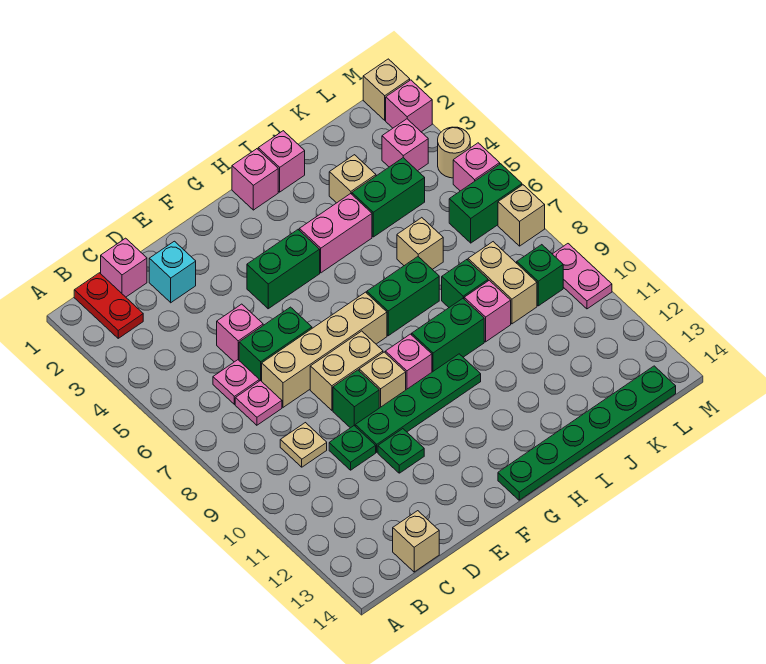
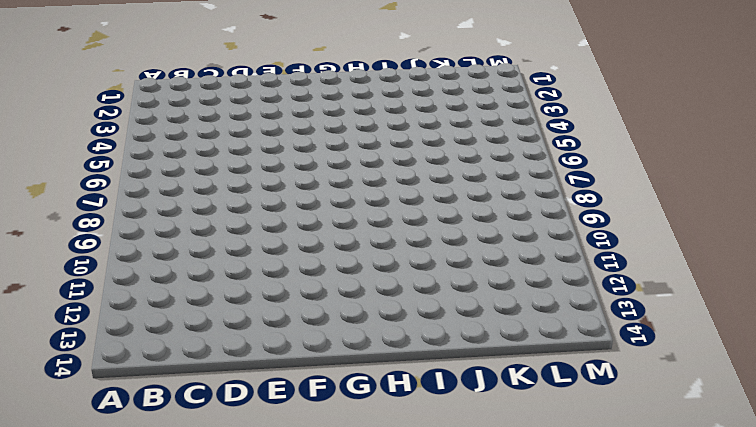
none -> red plate B1:B2 level 1
none -> pink brick C1 level 1
none -> pink plate C6 level 1
none -> pink plate C7 level 1

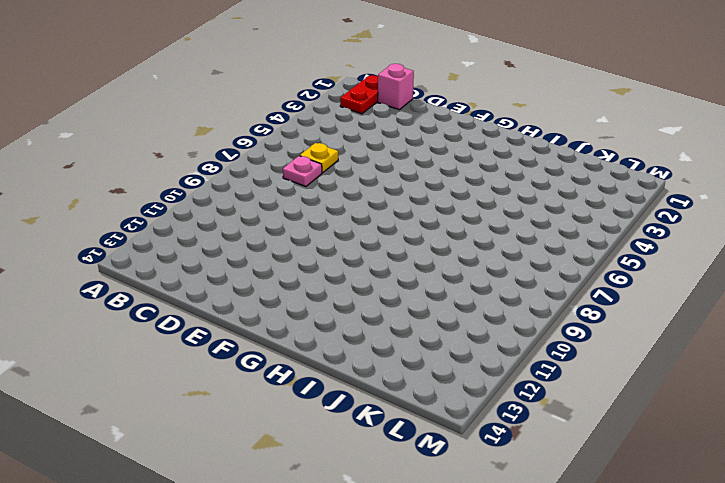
yellow plate C6 level 1 -> pink plate C6 level 1
none -> tan plate C9 level 1
none -> tan brick C14 level 1
none -> cyan brick D2 level 1
none -> pink brick D5 level 1

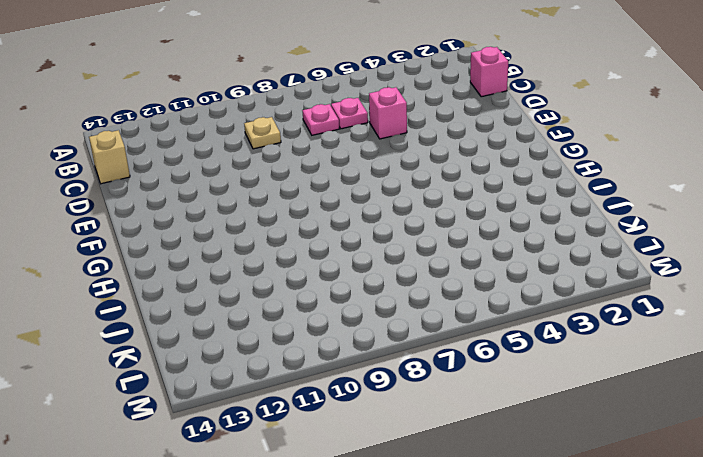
none -> red plate B1:B2 level 1
none -> cyan brick D2 level 1
none -> green brick D6:E6 level 1
none -> tan brick D7:G7 level 1

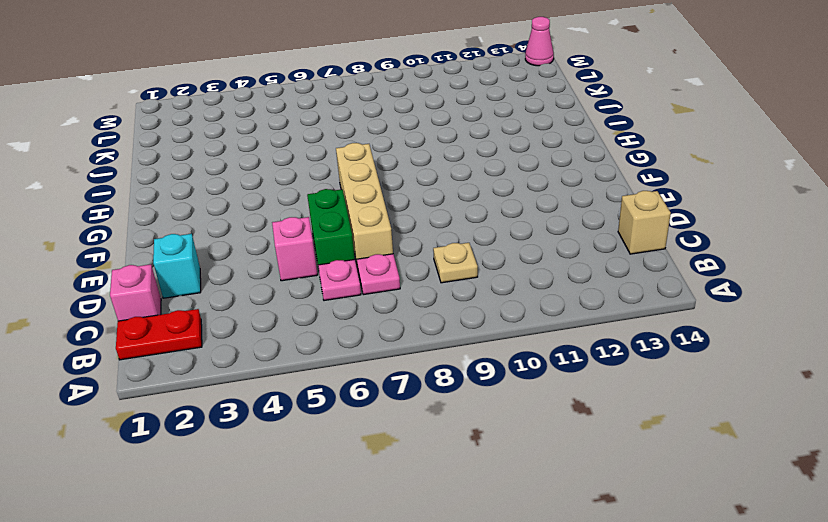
pink cone M14 level 1 -> none
none -> green plate D10 level 1
none -> tan brick E8:F8 level 1
none -> green brick E9 level 1
none -> green plate E10:H10 level 1

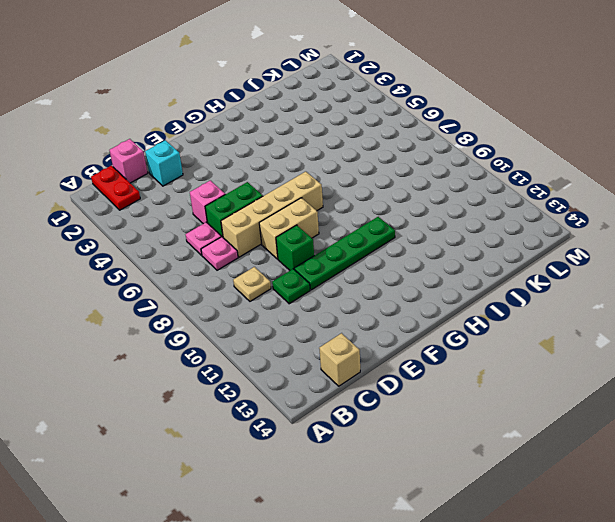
none -> green plate E11 level 1
none -> green brick F4:G4 level 1
none -> tan brick F9 level 1
none -> pink brick G9 level 1

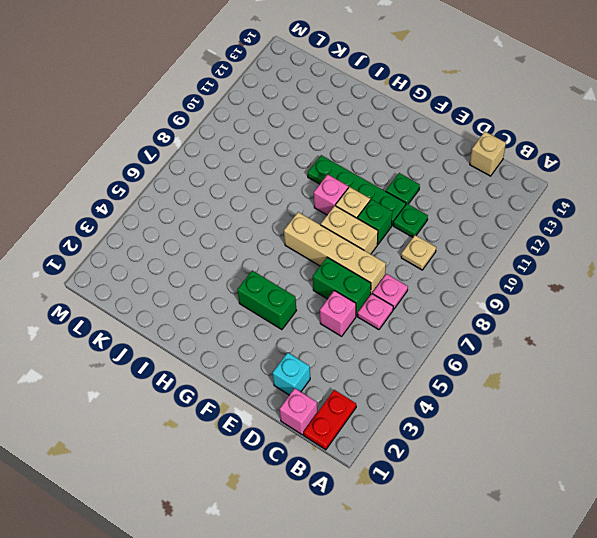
none -> green plate G14:L14 level 1
none -> pink brick H1 level 1
none -> pink brick H4:I4 level 1
none -> green brick H7:I7 level 1

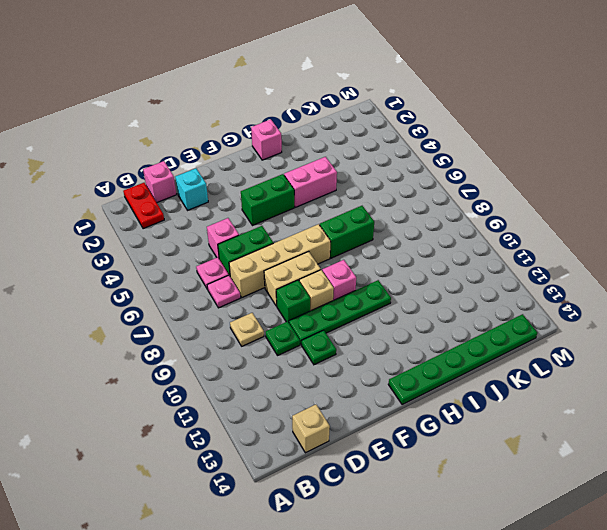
none -> green brick H9:I9 level 1
none -> pink brick I1 level 1
none -> tan brick J3 level 1
none -> green brick J4:K4 level 1

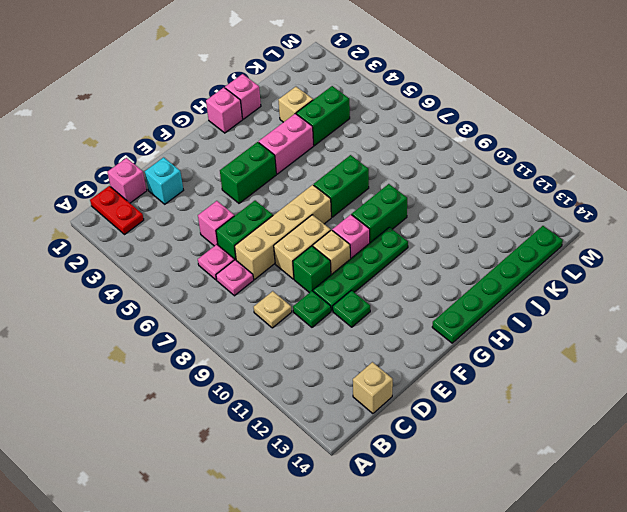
none -> tan brick J6 level 1
none -> green brick J8 level 1
none -> pink brick J9 level 1
none -> tan brick K8:K9 level 1

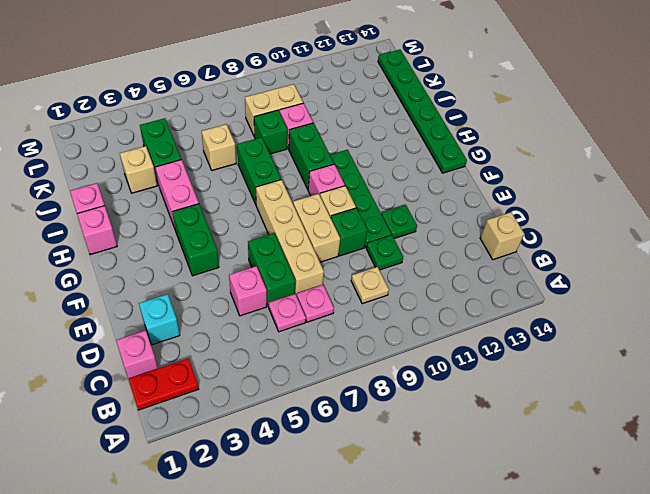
none -> pink brick L3 level 1
none -> green brick L6:M6 level 1
none -> green brick L9 level 1
none -> tan brick M1 level 1

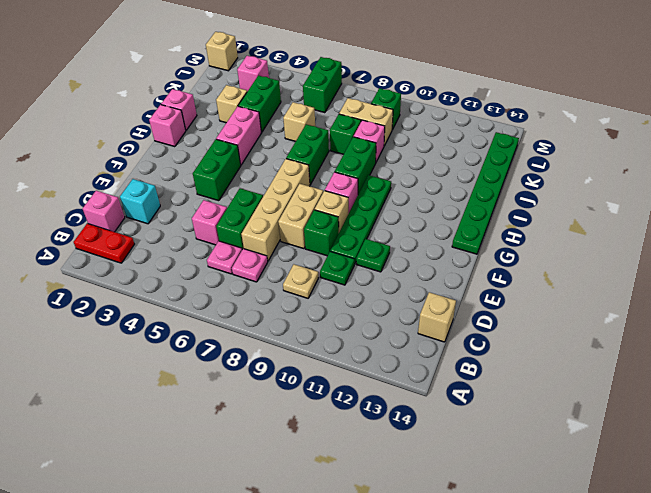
none -> pink brick M2 level 1
none -> tan round brick M4 level 1
none -> pink brick M5 level 1
none -> tan brick M7 level 1

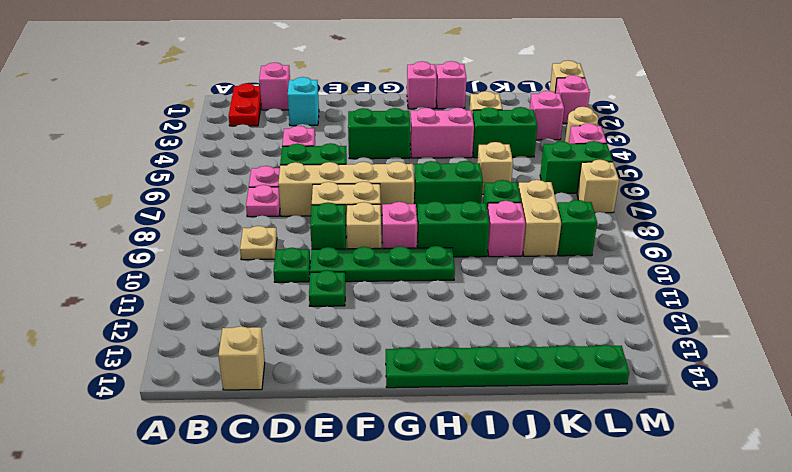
none -> pink plate M9:M10 level 1

